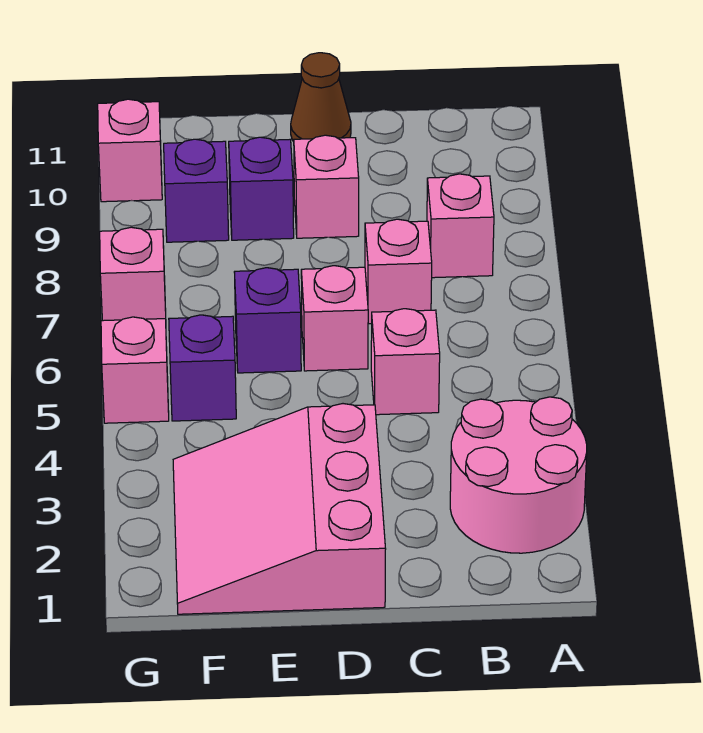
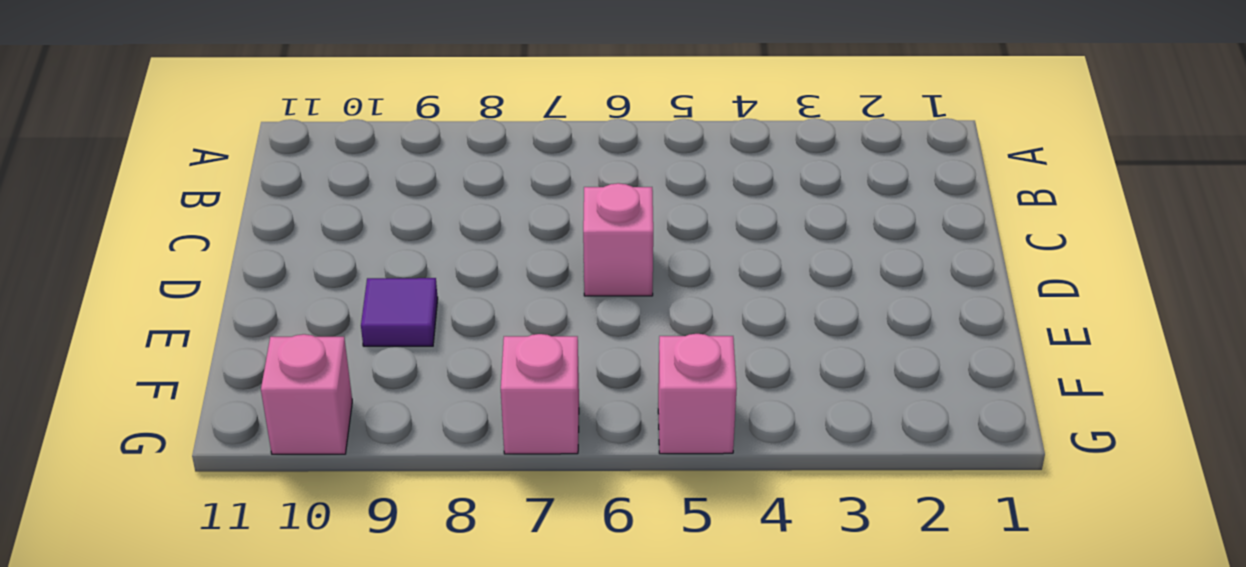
purple tile E9 level 1 -> purple brick E9 level 1
none -> pink round brick A2:B3 level 1
none -> pink brick B8 level 1
none -> pink brick C5 level 1

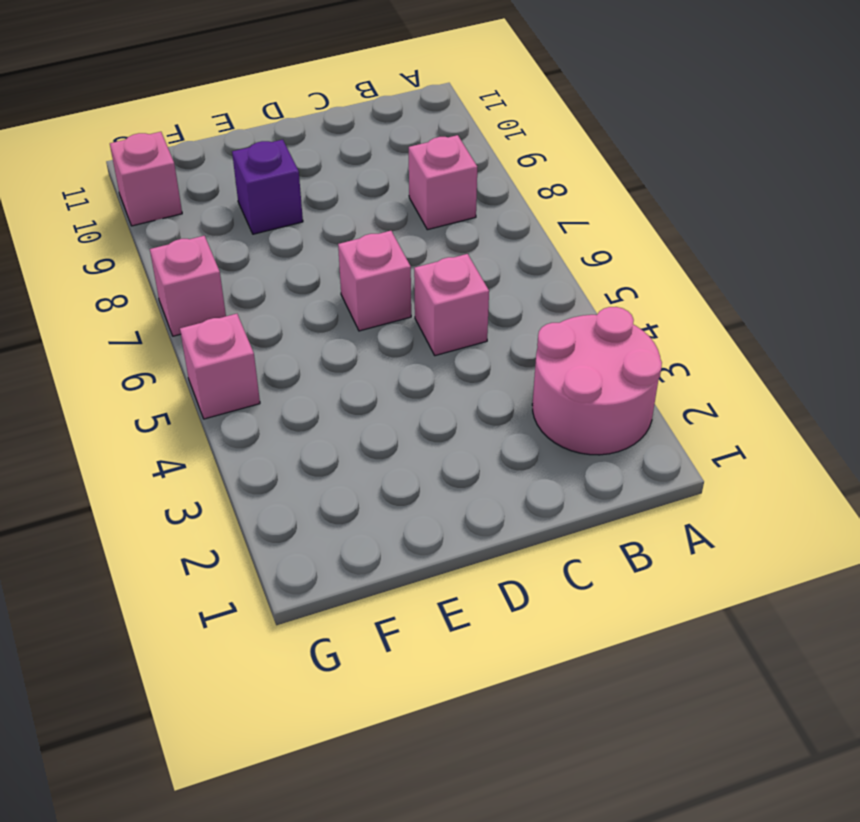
none -> pink brick C7 level 1
none -> pink slope D1:F3 level 1 top D
none -> pink brick D9 level 1

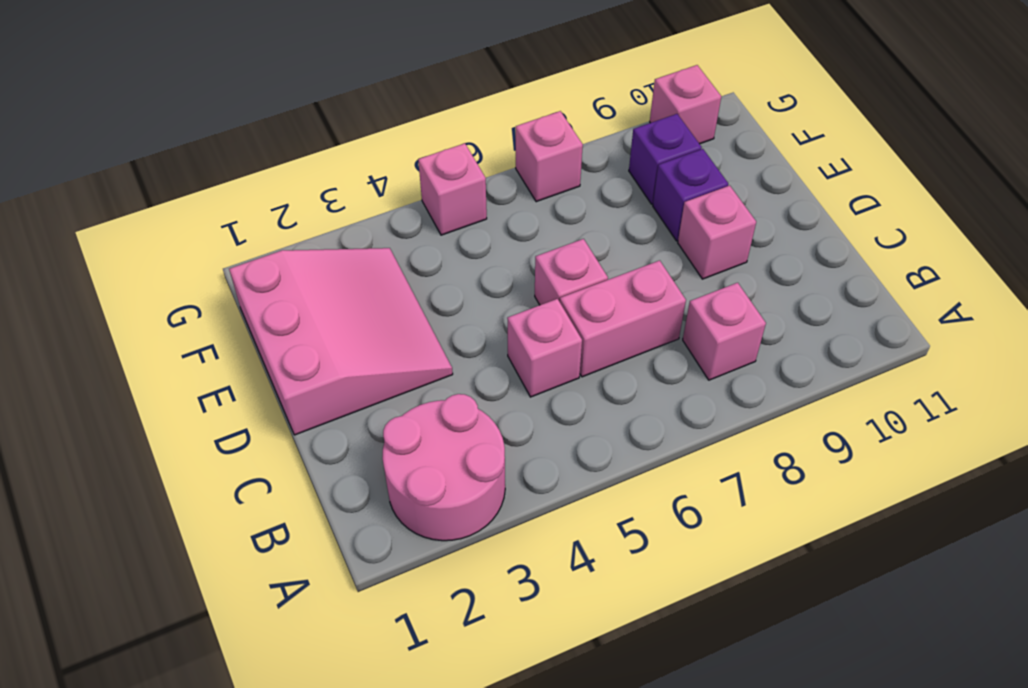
pink brick C6:C7 level 1 -> pink brick C7 level 1
pink slope D1:F3 level 1 top 1 -> pink slope D1:F3 level 1 top D
none -> brown cone D11 level 1
none -> purple brick E6 level 1
none -> purple brick F5 level 1

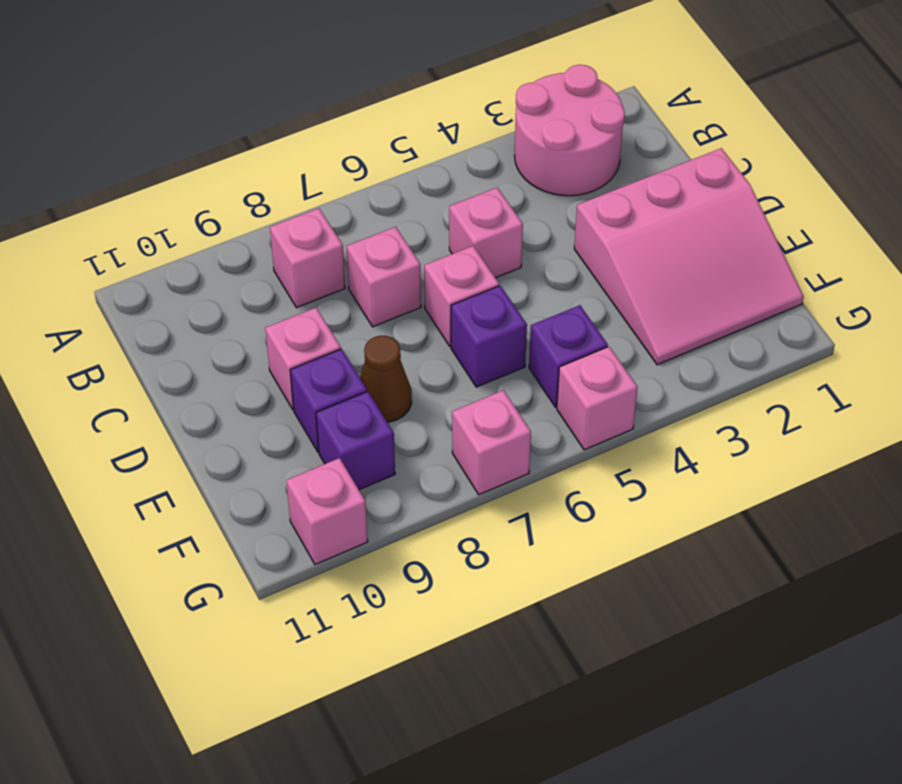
brown cone E8 level 1 -> brown cone D11 level 1

